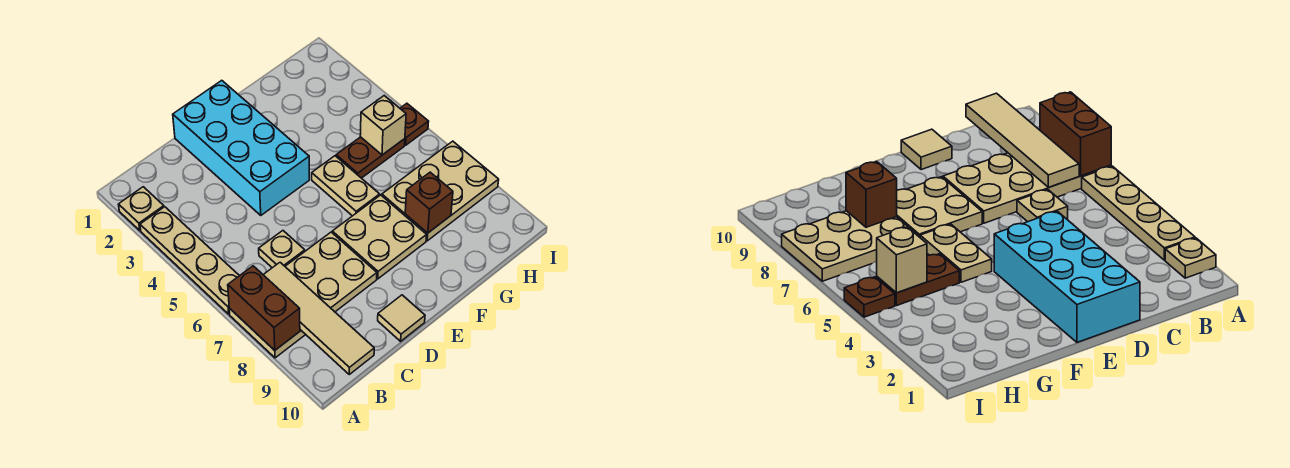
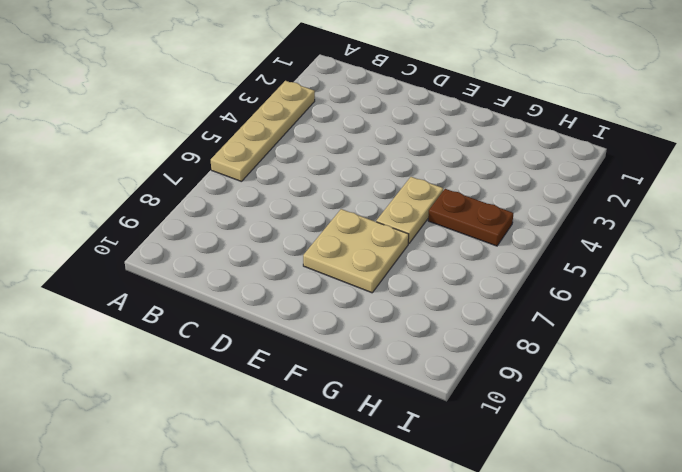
none -> tan plate A2 level 1
none -> tan plate A7:D8 level 1
none -> tan plate C6 level 1

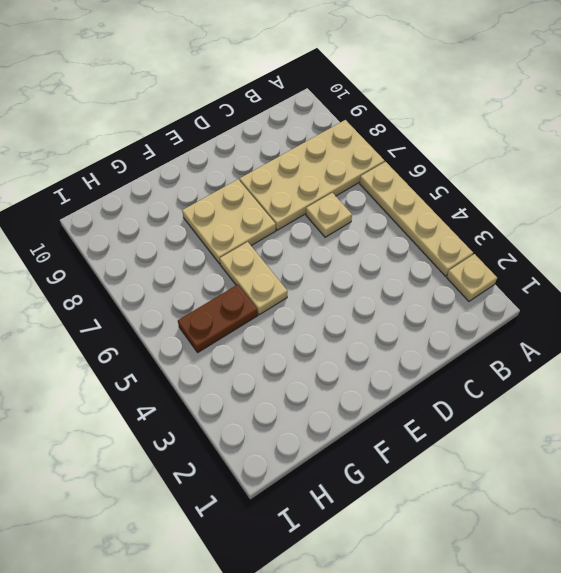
none -> cyan brick D1:E4 level 1
none -> tan tile D10 level 1
none -> tan plate G7:I8 level 1

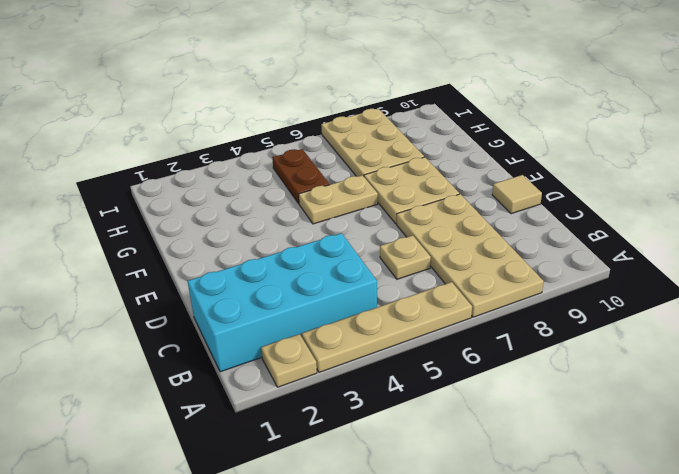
cyan brick B1:C4 level 1 -> cyan brick D1:E4 level 1
none -> brown plate I5 level 1
none -> brown brick A7:A8 level 2
none -> tan tile B7:B10 level 2

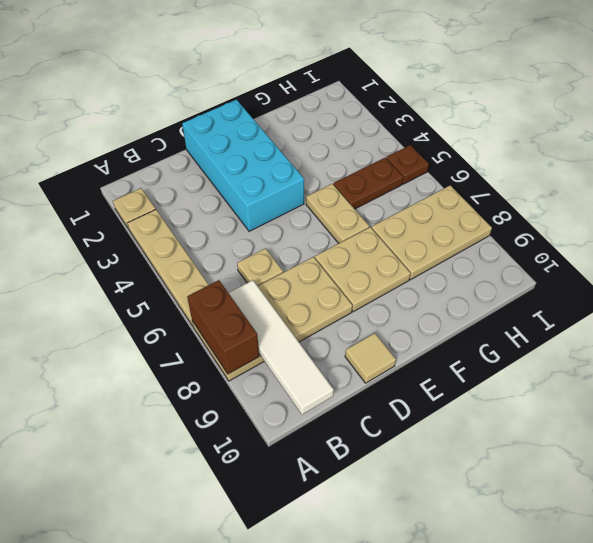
white tile B7:B10 level 2 -> tan tile B7:B10 level 2
none -> brown brick G8 level 2
none -> tan brick H5 level 2

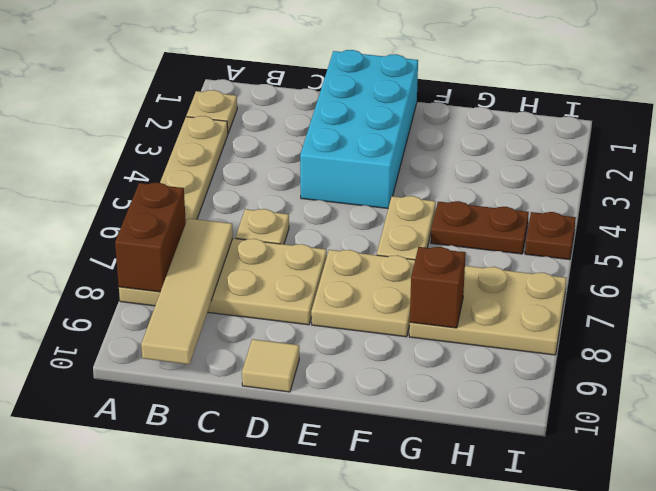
none -> tan brick H5 level 2

